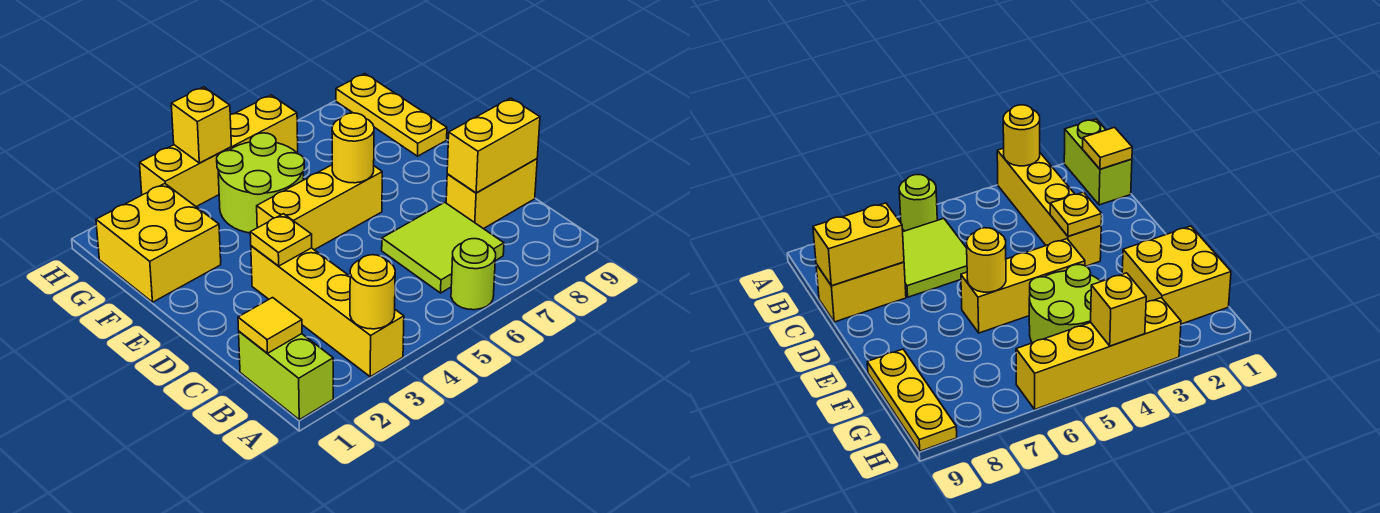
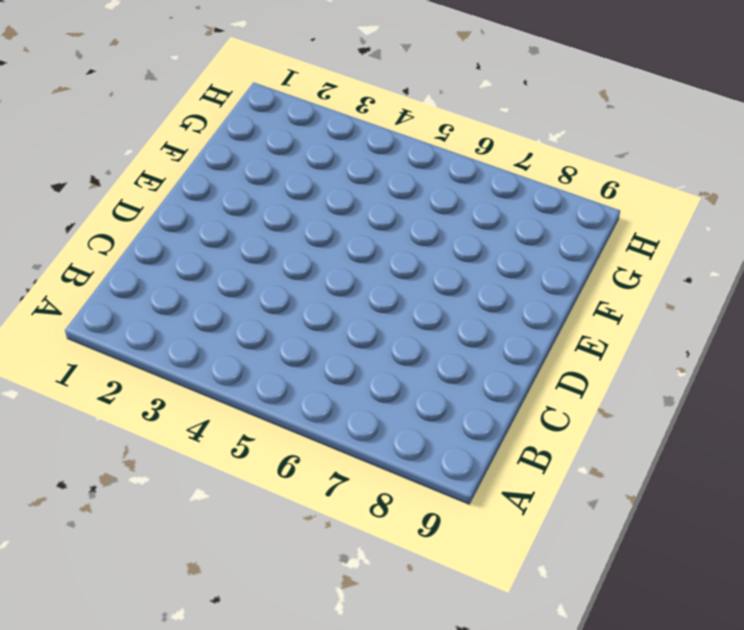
none -> lime brick A1:B1 level 1
none -> yellow brick A3:D3 level 1
none -> lime round brick A6 level 1

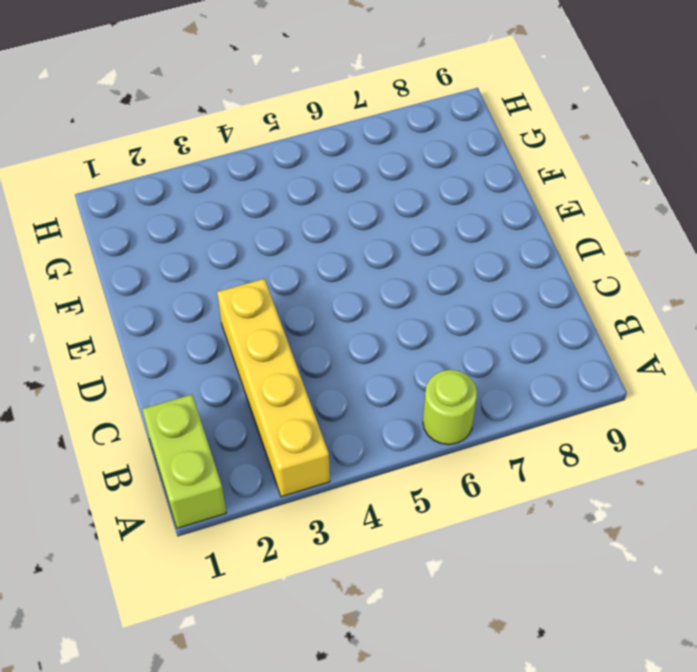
none -> lime tile B6:C7 level 1
none -> yellow brick C8:C9 level 1
none -> yellow brick E4:E6 level 1

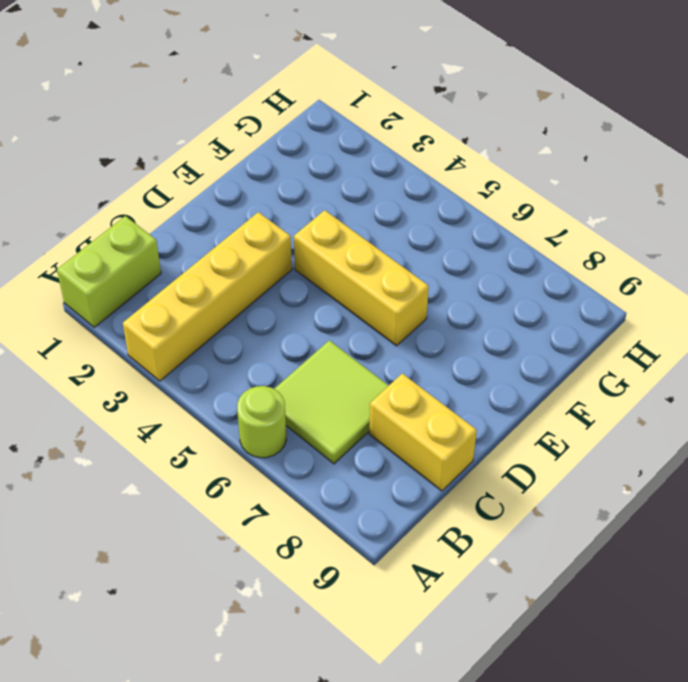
none -> yellow brick F1:G2 level 1
none -> lime round brick F4:G5 level 1
none -> yellow plate F9:H9 level 1

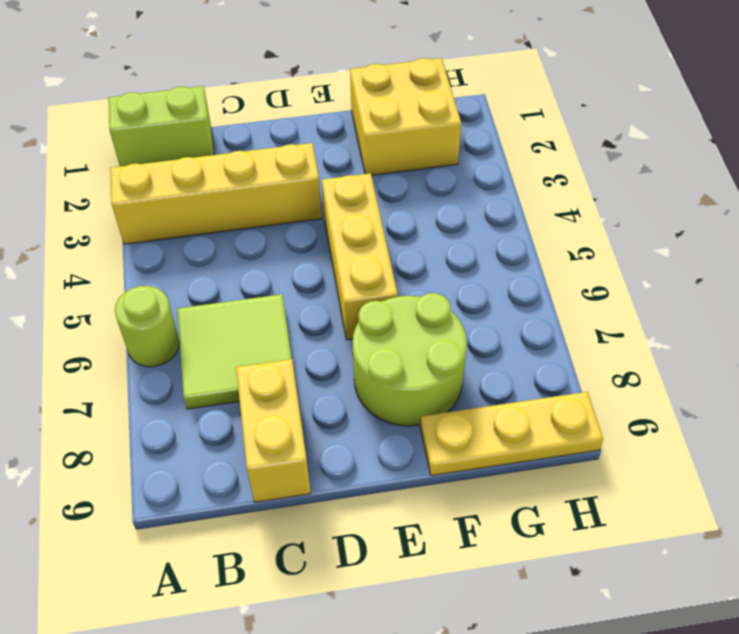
lime round brick E7:F8 level 1 -> lime round brick F4:G5 level 1
none -> yellow brick H3:H6 level 1
none -> yellow round brick A3 level 2
none -> yellow tile B1 level 2

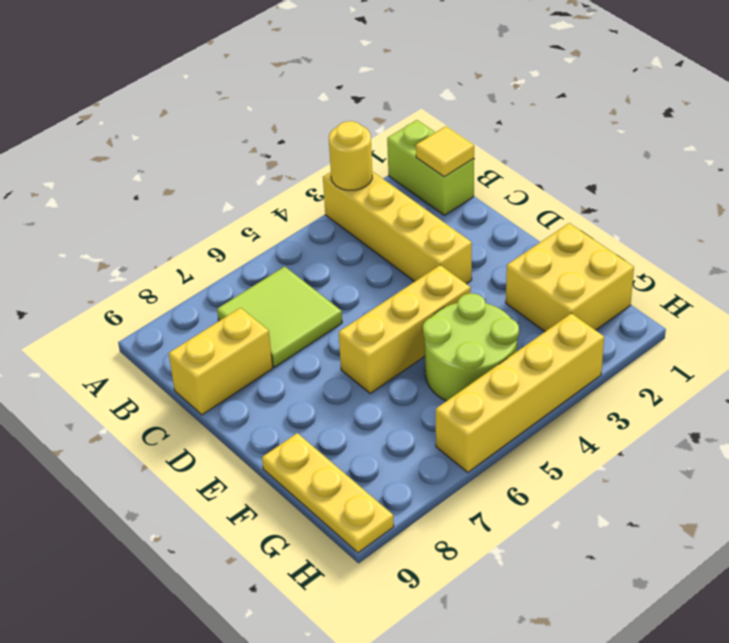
none -> lime round brick A6 level 1
none -> yellow brick C8:C9 level 2
none -> yellow plate D3 level 2

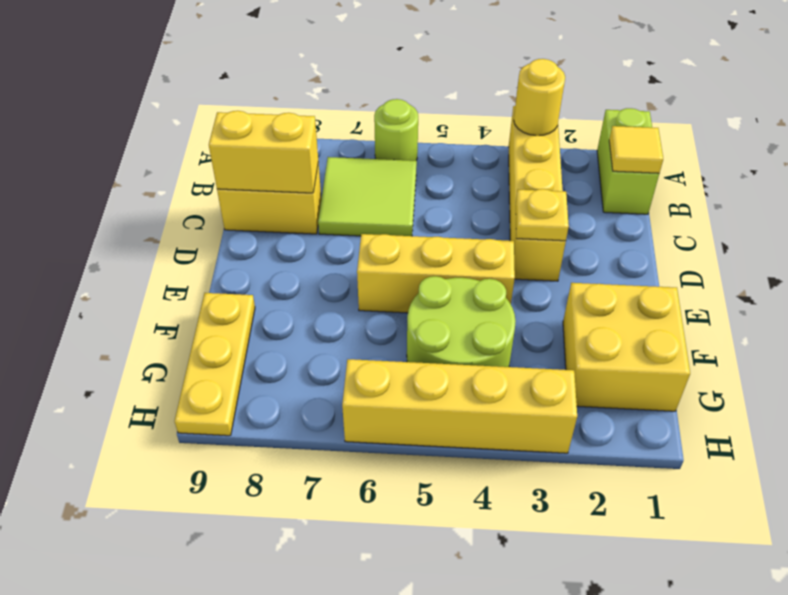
none -> yellow round brick E6 level 2
none -> yellow brick H4 level 2

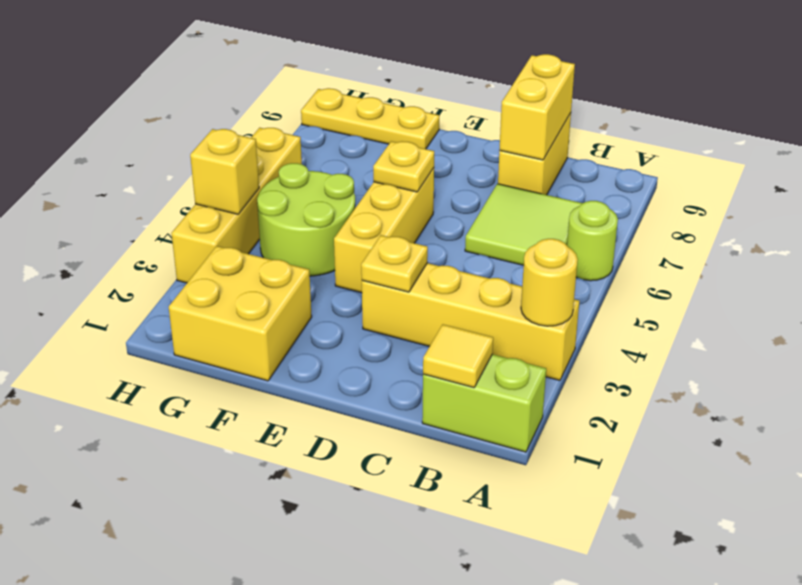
yellow plate E6 level 2 -> yellow round brick E6 level 2

